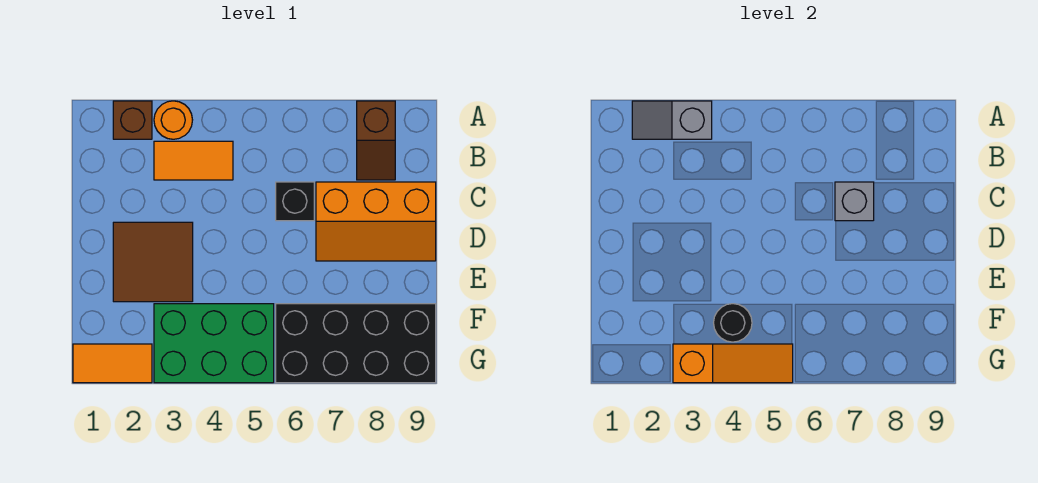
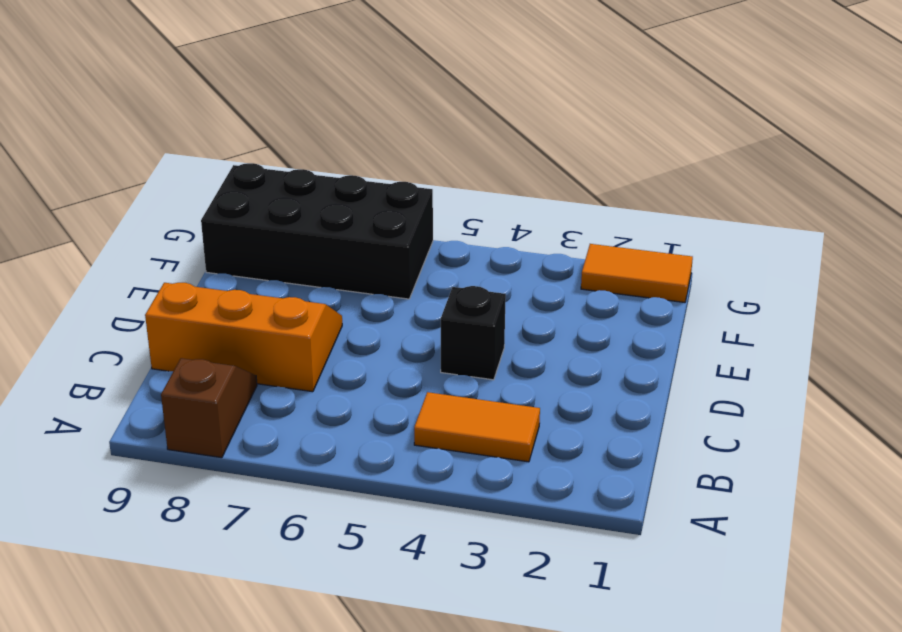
black brick D4 level 1 -> black brick C6 level 1
none -> brown brick A2 level 1
none -> orange round brick A3 level 1
none -> brown tile D2:E3 level 1

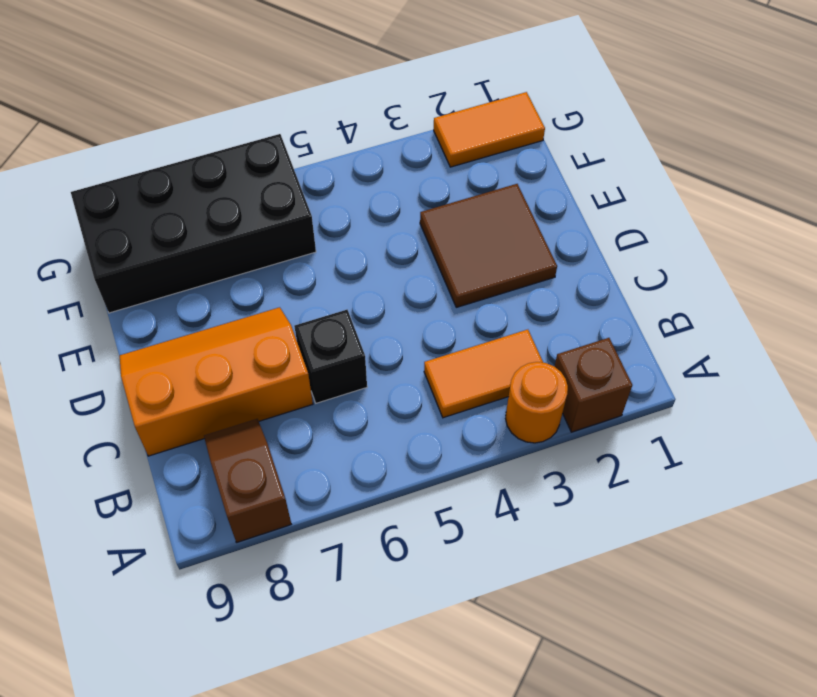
none -> green brick F3:G5 level 1
none -> grey slope A2:A3 level 2 top 3
none -> grey brick C7 level 2

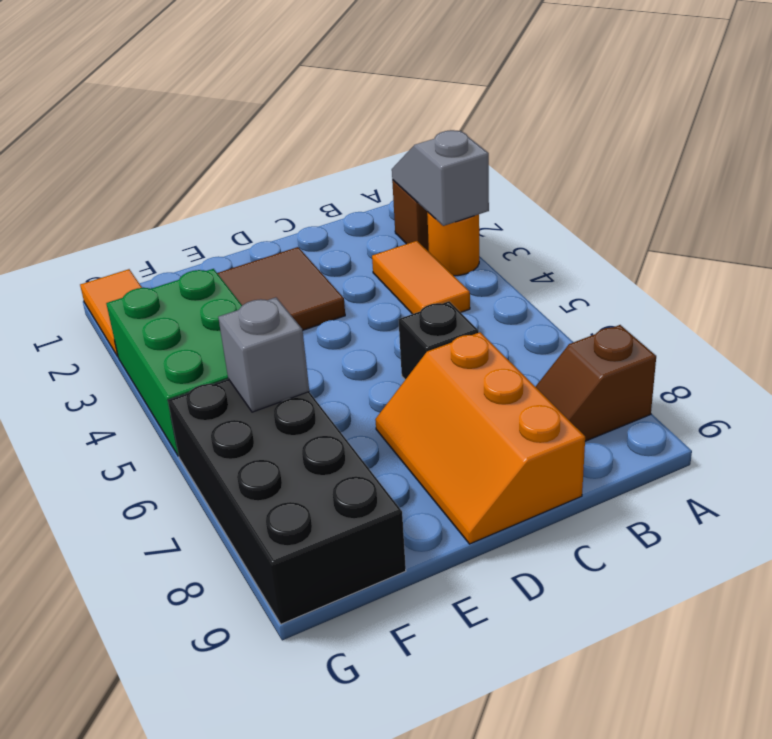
grey brick F6 level 2 -> grey brick C7 level 2
none -> black round brick F4 level 2
none -> orange slope G3:G5 level 2 top 3

